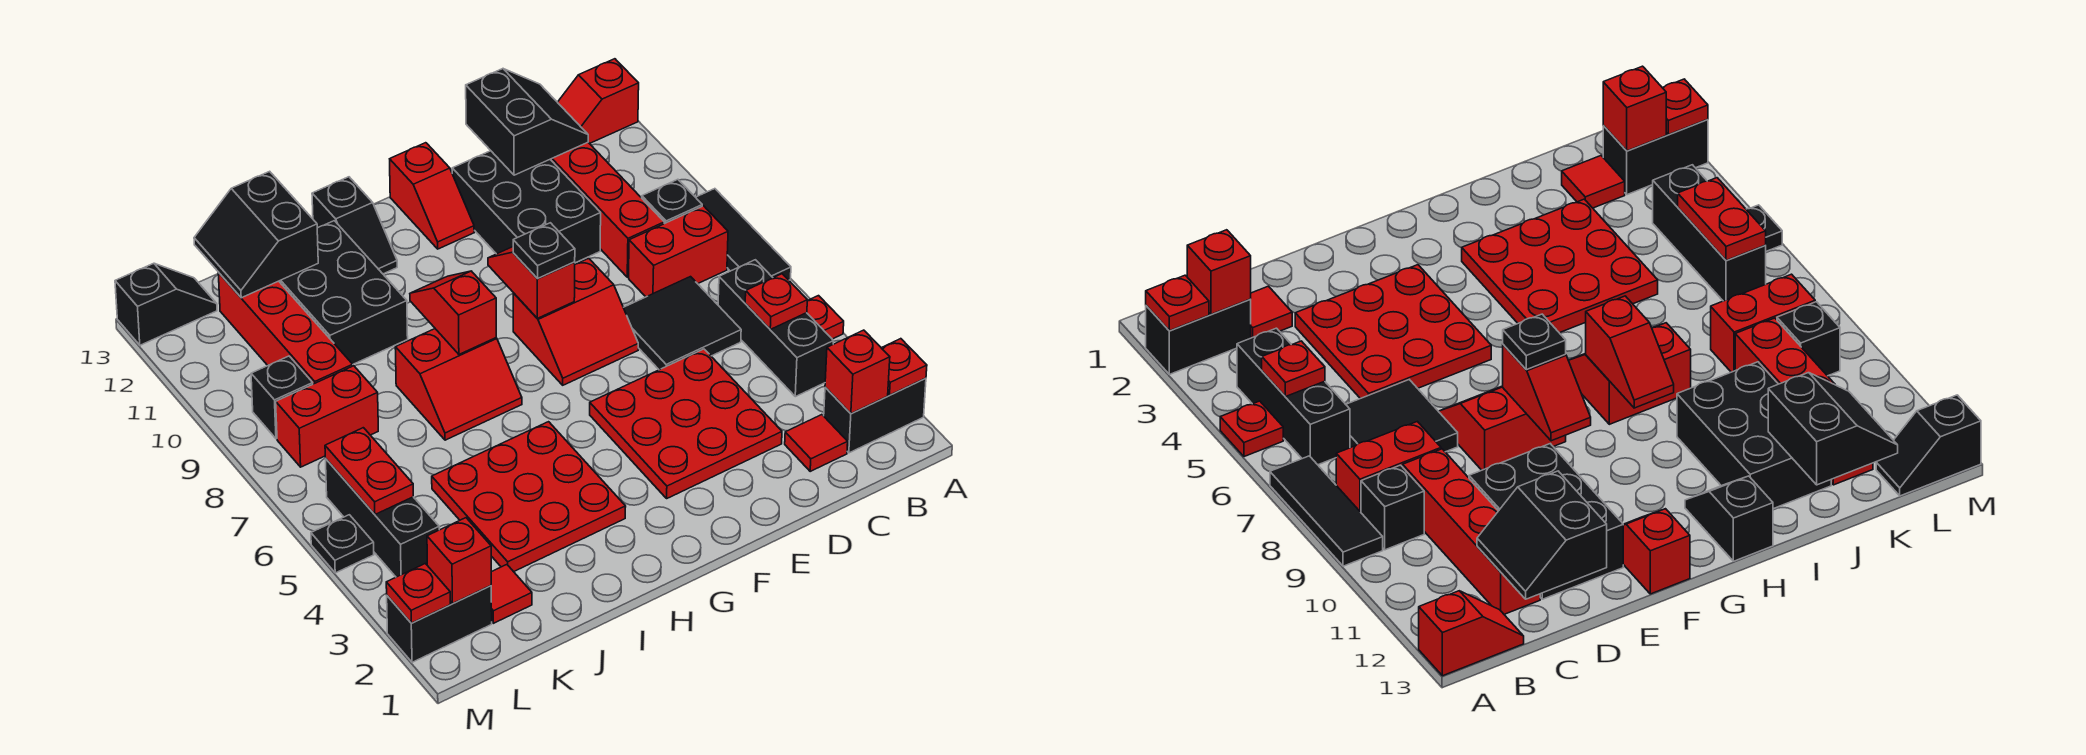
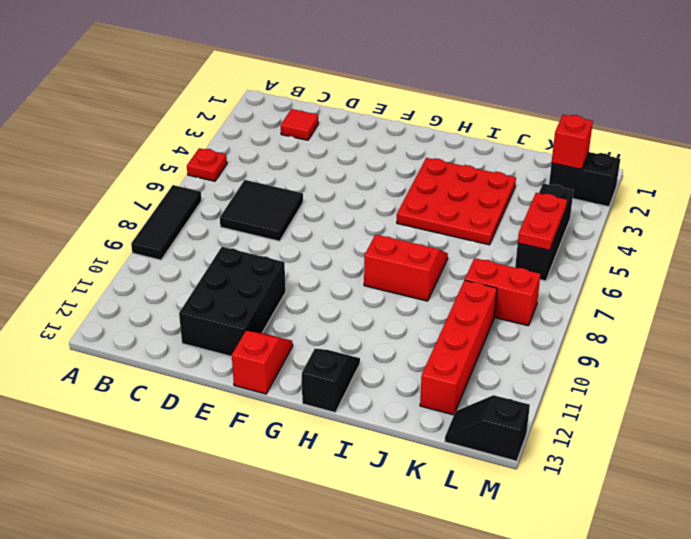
none -> black brick A2:B2 level 1
none -> red slope A13:B13 level 1 top A
none -> black brick B4:B6 level 1
none -> red brick B8:C8 level 1

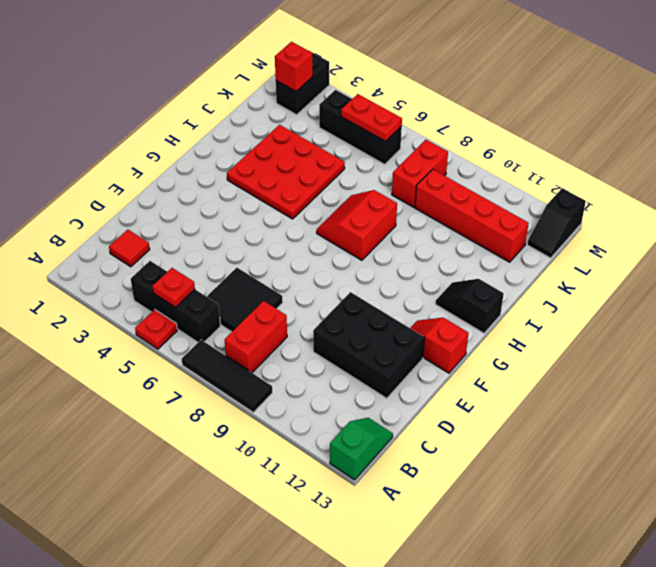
green slope A13:B13 level 1 top A -> red slope A13:B13 level 1 top A
none -> black brick A2:B2 level 1
none -> black brick B9 level 1
none -> red brick C9:C12 level 1
none -> red plate D3:F5 level 1

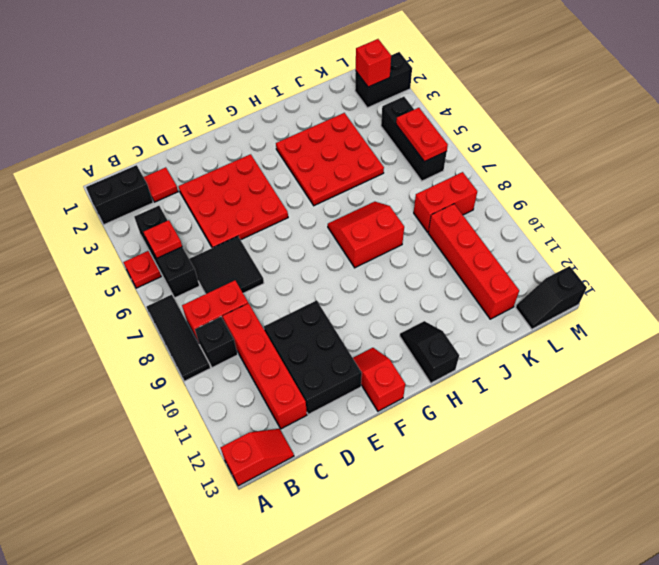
none -> red slope E7:F8 level 1 top 8
none -> black brick I10:J12 level 1
none -> red tile K2 level 1
none -> black brick L9 level 1

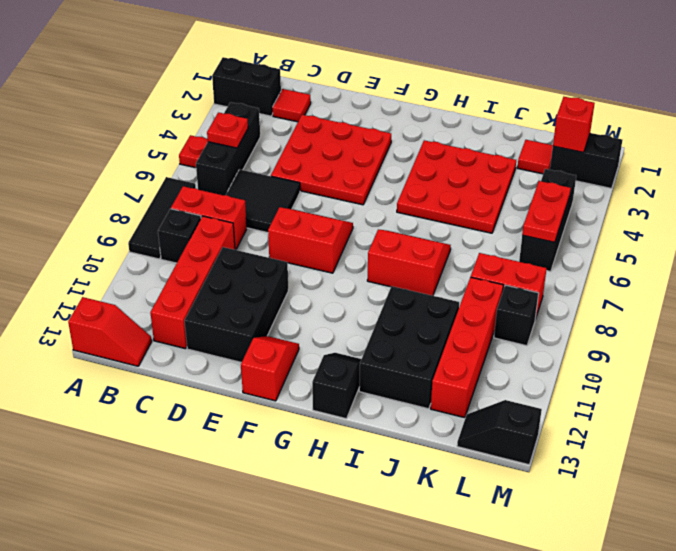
none -> black plate M5 level 1
none -> red plate A2 level 2
none -> red brick B2 level 2
none -> black slope C12:D13 level 2 top D

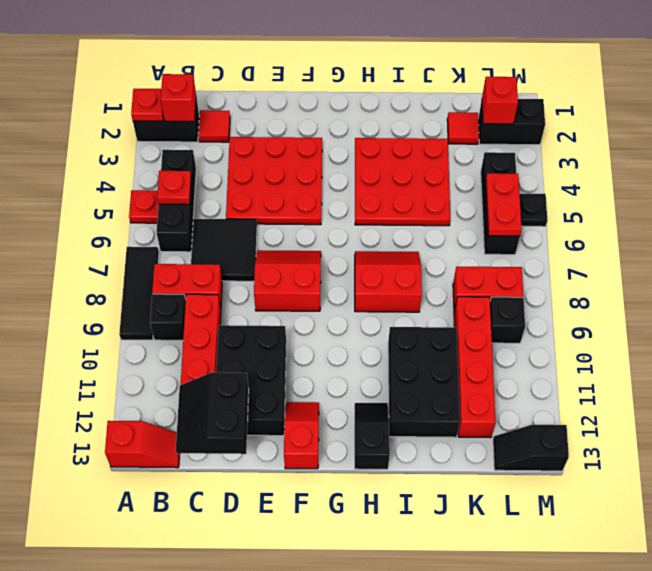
none -> red slope F8:F9 level 2 top 8
none -> red slope H8:H9 level 2 top 8
none -> black slope J12:K13 level 2 top J
none -> red plate M2 level 2

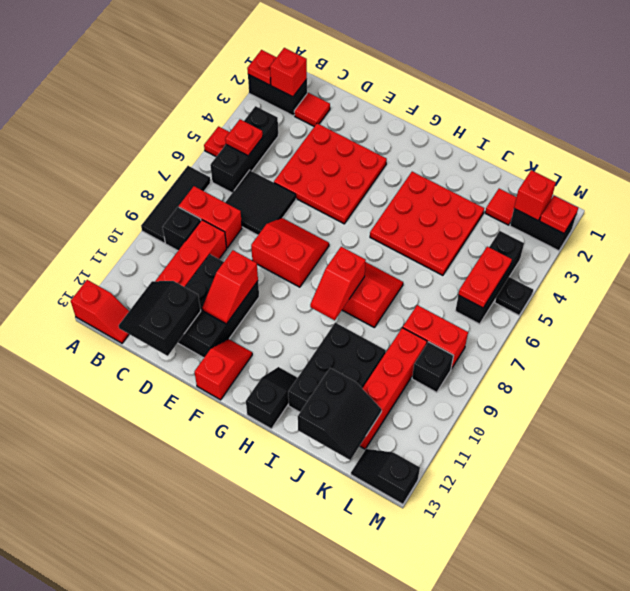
red slope E10:E11 level 2 top 10 -> red slope F8:F9 level 2 top 8
none -> black plate F8 level 3

